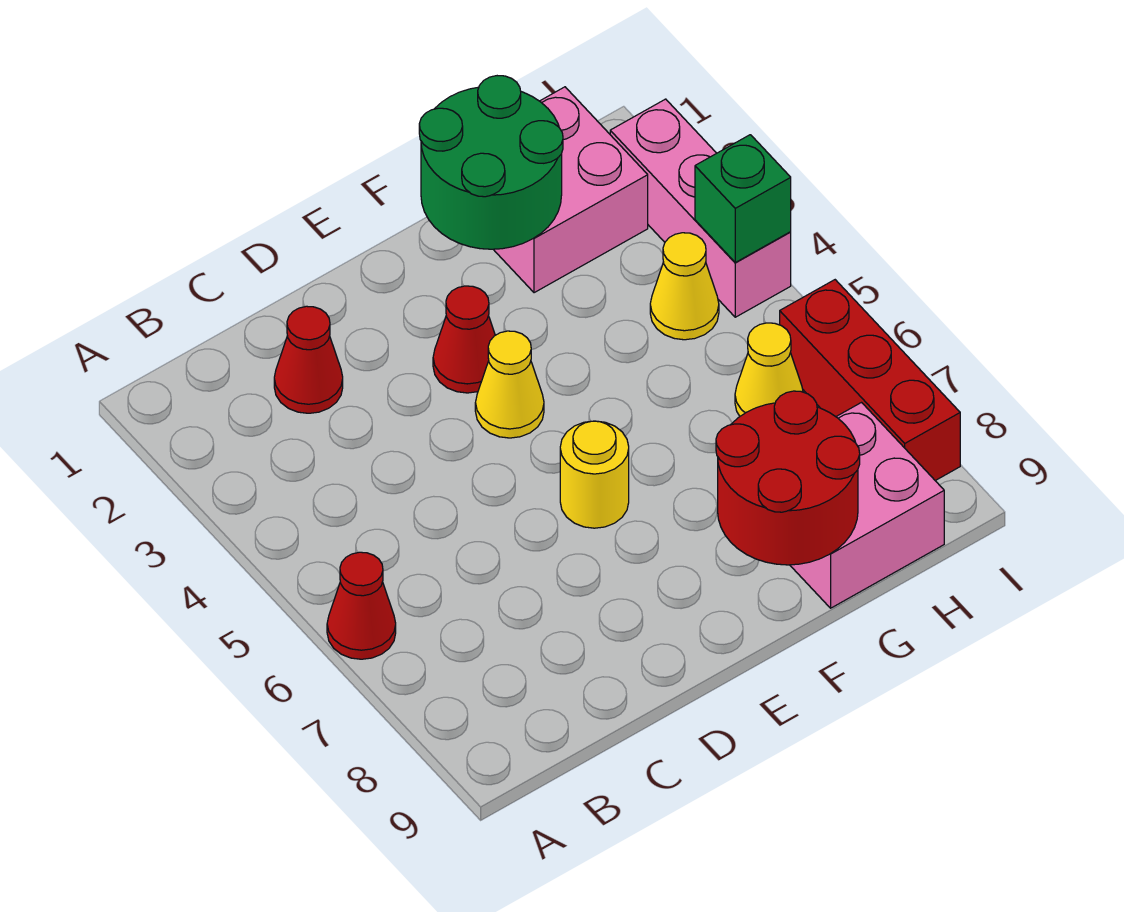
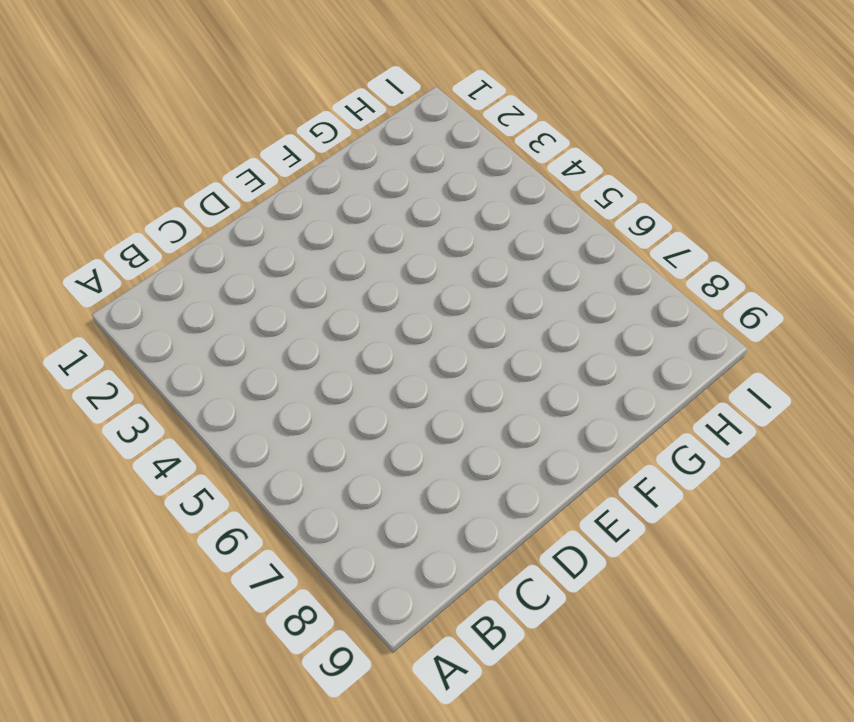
none -> red cone A6 level 1
none -> red cone C2 level 1
none -> red cone E3 level 1

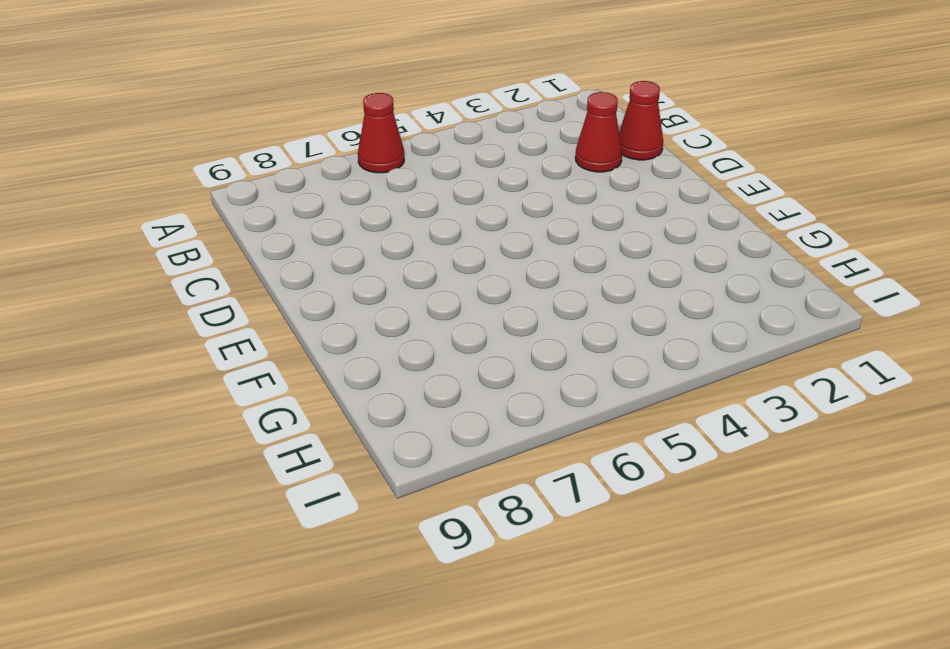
red cone C1 level 1 -> red cone E3 level 1
none -> yellow cone E4 level 1
none -> yellow round brick E6 level 1
none -> pink brick G1:H2 level 1

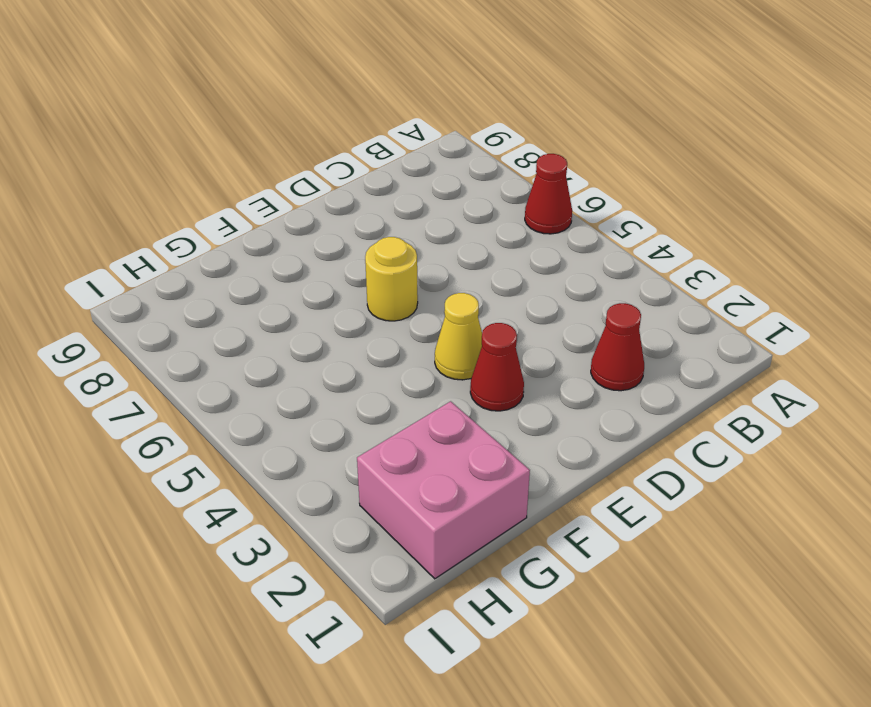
none -> pink brick G8:H9 level 1
none -> yellow cone H4 level 1
none -> yellow cone H6 level 1

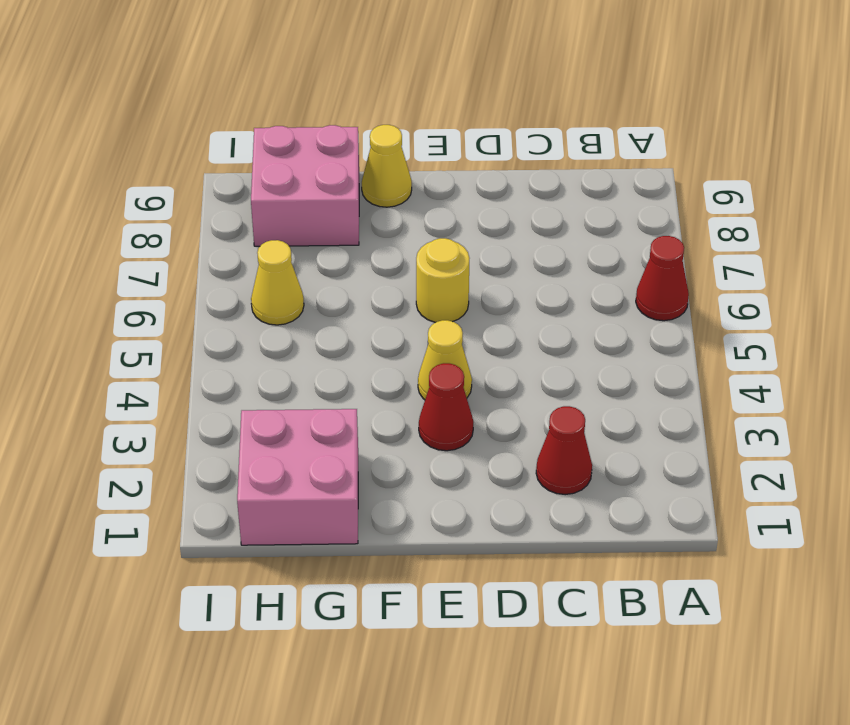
yellow cone F9 level 1 -> yellow cone H4 level 1
none -> pink brick I2:I4 level 1
none -> red brick I6:I8 level 1
none -> green round brick F1:G2 level 2

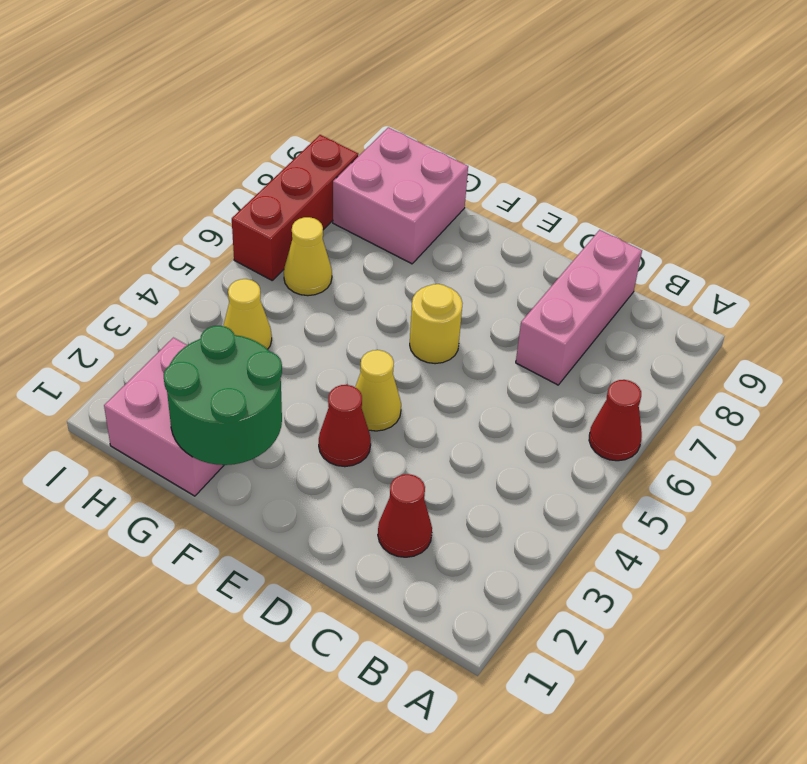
pink brick C7:C9 level 1 -> pink brick I2:I4 level 1
none -> red round brick F8:G9 level 2
none -> green brick I4 level 2

